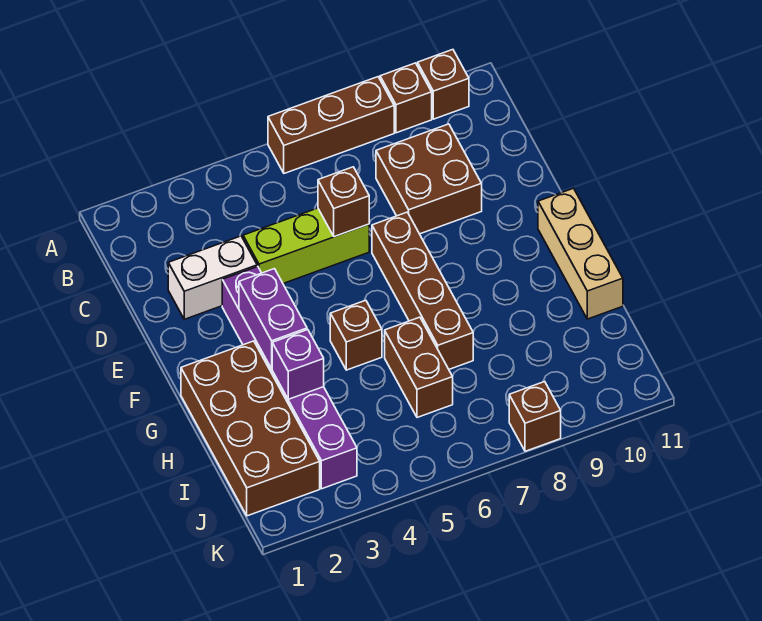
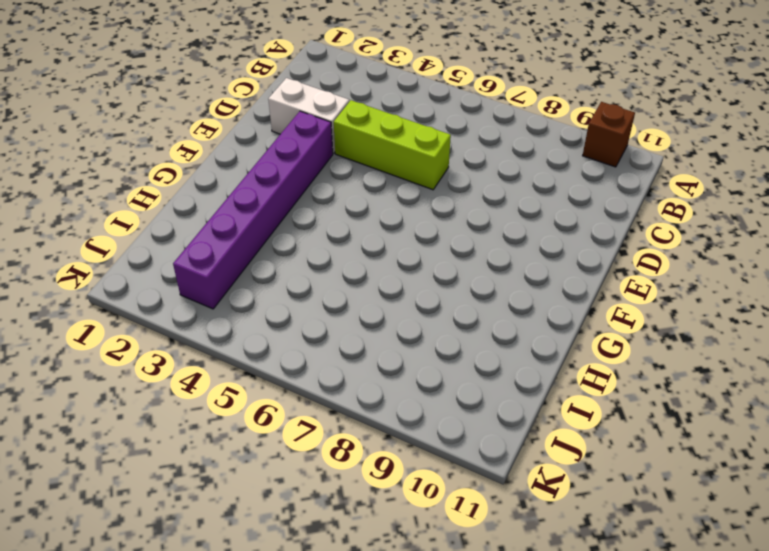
none -> brown brick A6:A8 level 1
none -> brown brick A9 level 1
none -> brown brick C8:D9 level 1

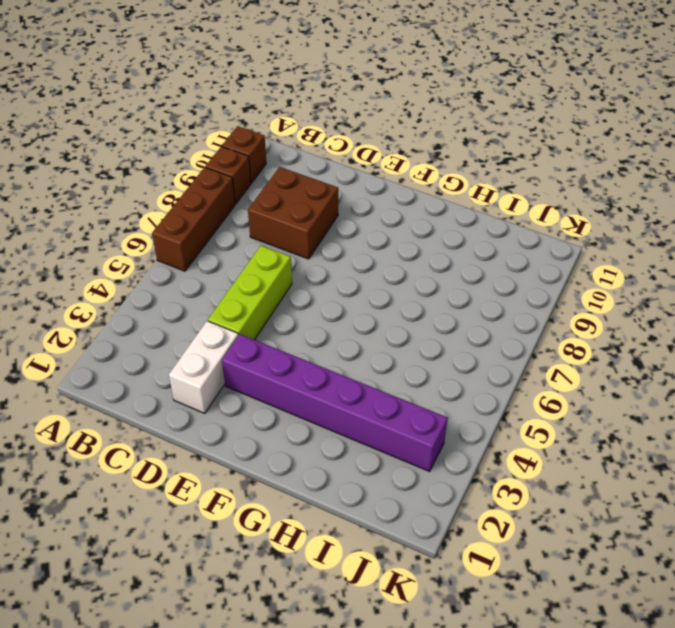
none -> brown brick E7:H7 level 1
none -> tan brick F11:H11 level 1
none -> brown brick G1:J2 level 1

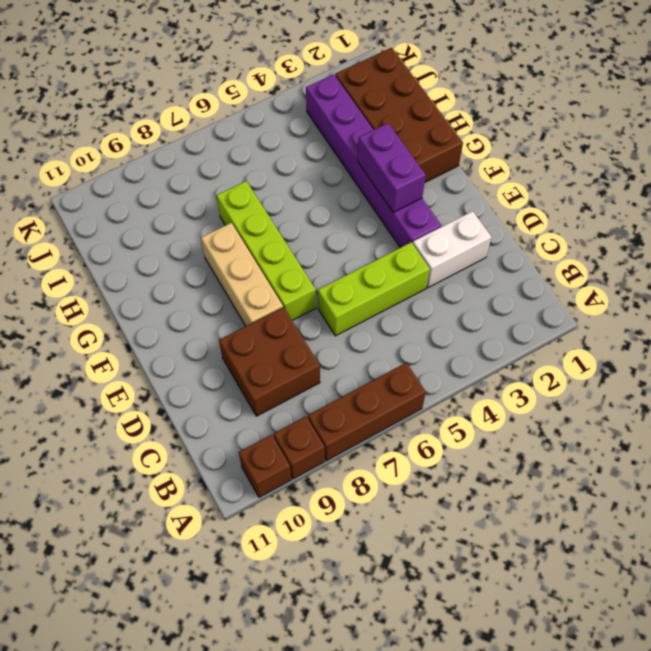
lime brick E7:H7 level 1 -> brown brick E7:H7 level 1
tan brick E8:G8 level 1 -> tan brick F11:H11 level 1
none -> brown brick G5 level 1
none -> brown brick H6:I6 level 1
none -> brown brick K8 level 1

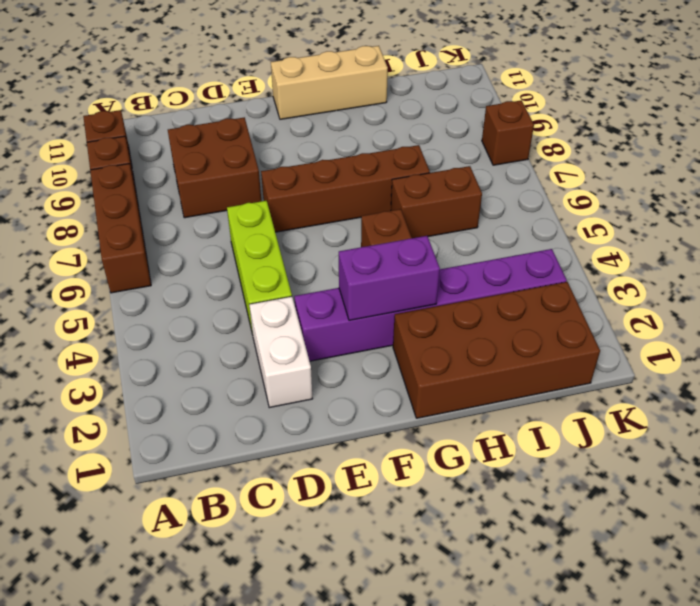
none -> brown brick D6 level 2
none -> purple brick H3 level 2

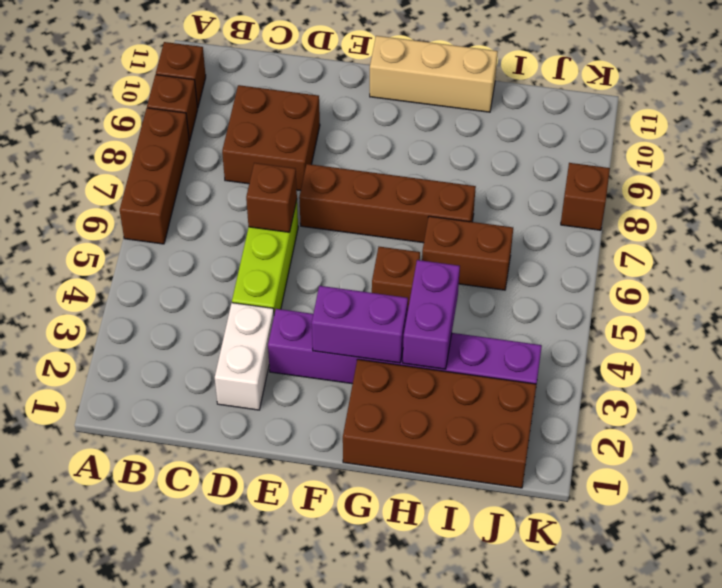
purple brick H3:H4 level 2 -> purple brick H3 level 2

